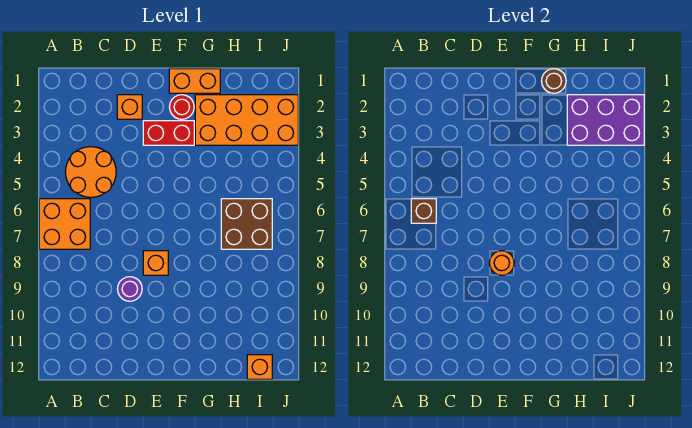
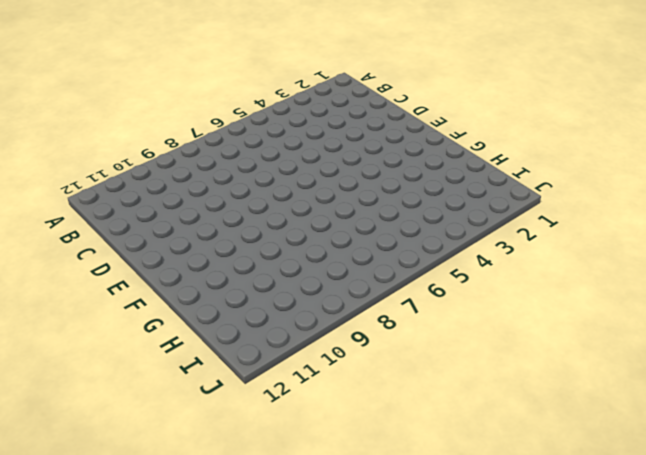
none -> orange brick A6:B7 level 1
none -> orange round brick B4:C5 level 1
none -> orange brick D2 level 1

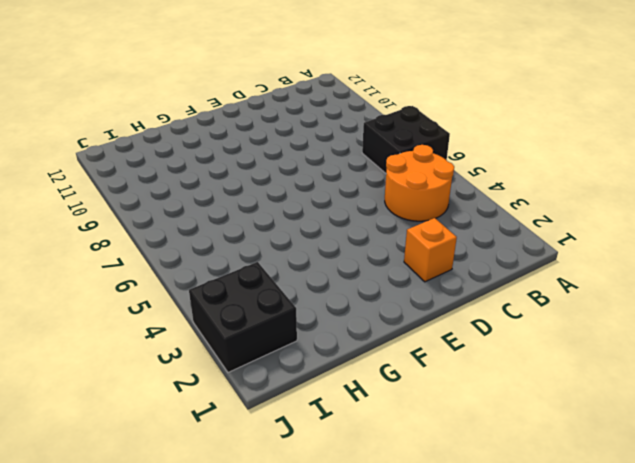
black brick A6:B7 level 1 -> orange brick A6:B7 level 1
black brick I2:J3 level 1 -> orange brick G2:J3 level 1
none -> purple round brick D9 level 1
none -> red brick E3:F3 level 1
none -> orange brick E8 level 1

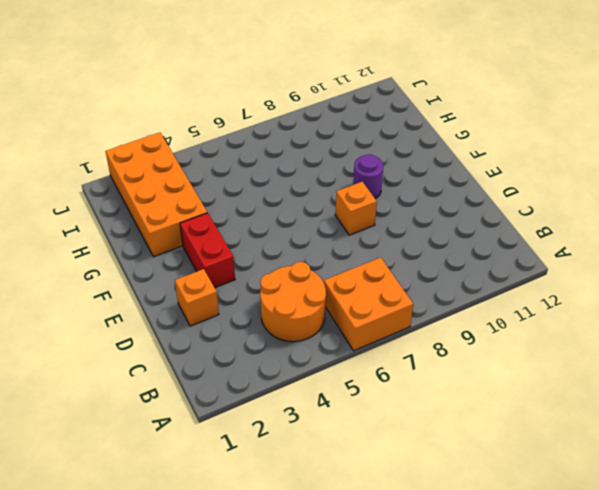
purple round brick F9 level 1 -> purple round brick D9 level 1
none -> orange brick F1:G1 level 1
none -> red round brick F2 level 1
none -> brown brick H6:I7 level 1

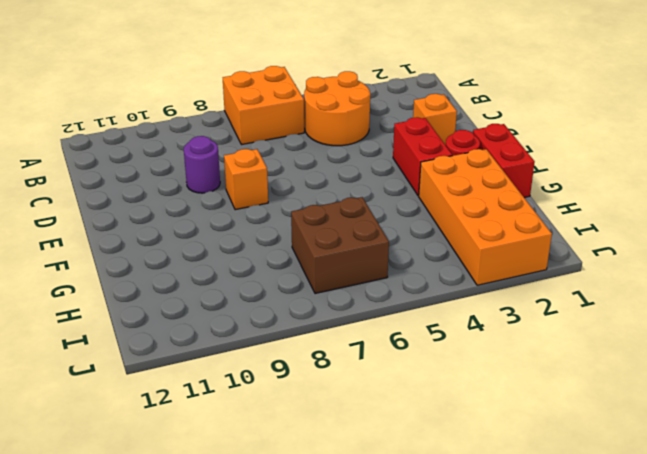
red brick F1:G1 level 1 -> orange brick F1:G1 level 1
none -> orange brick I12 level 1
none -> brown brick B6 level 2
none -> orange round brick E8 level 2

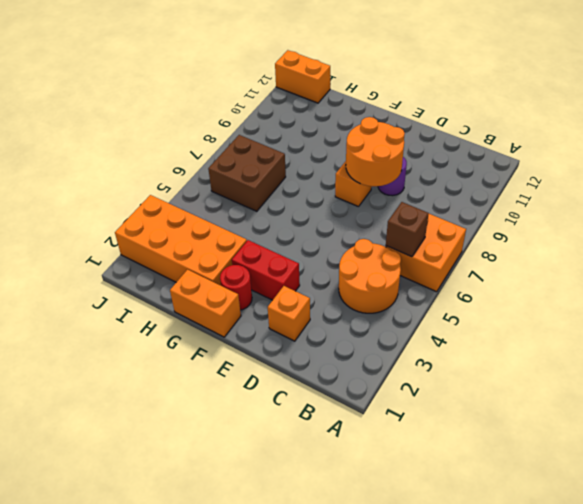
orange round brick D8:E9 level 2 -> orange round brick E8 level 2
orange brick I12:J12 level 1 -> orange brick I12 level 1
none -> brown round brick G1 level 2
none -> purple brick H2:J3 level 2

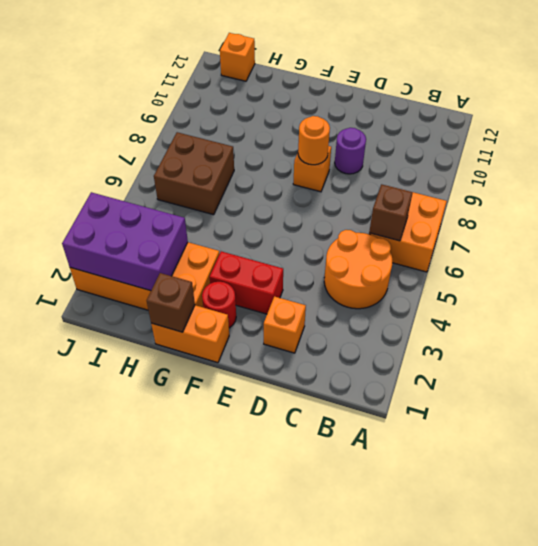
brown brick G1 level 2 -> brown round brick G1 level 2

